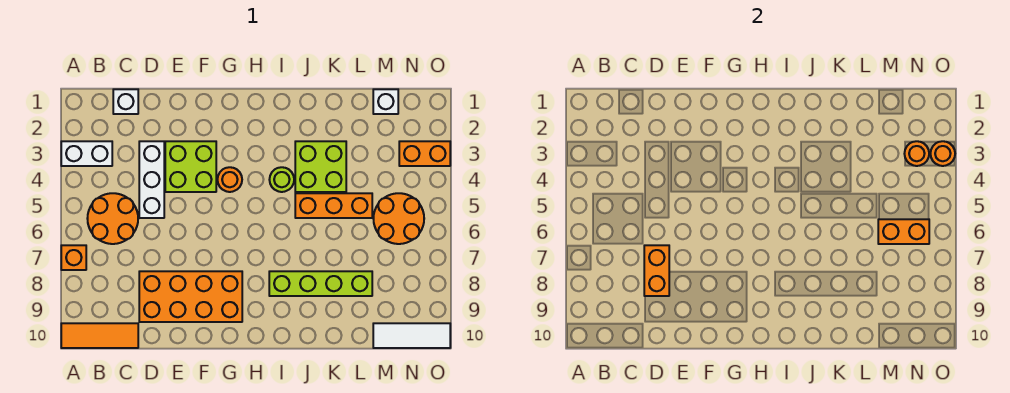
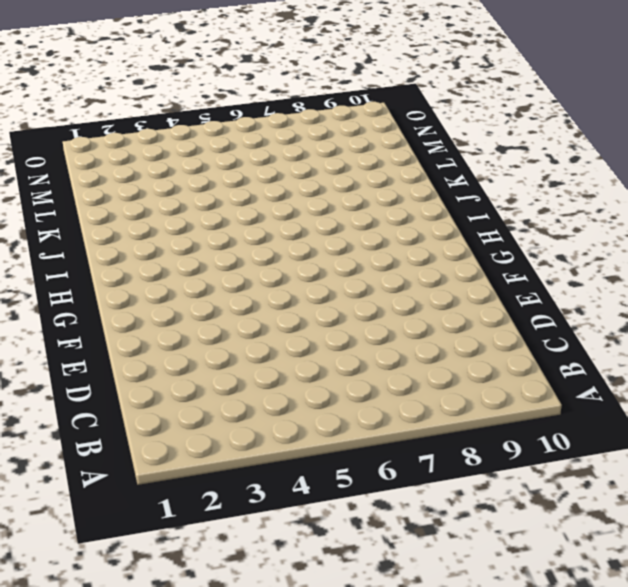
none -> white brick A3:B3 level 1
none -> orange brick A7 level 1
none -> orange tile A10:C10 level 1

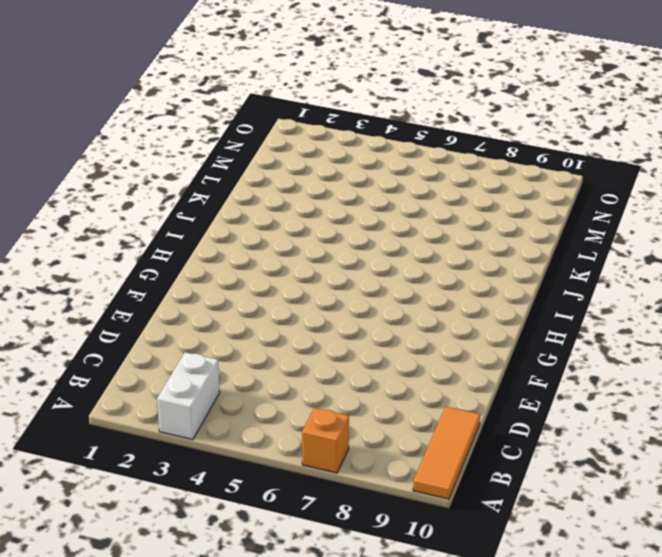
none -> orange round brick B5:C6 level 1
none -> white brick C1 level 1
none -> white brick D3:D5 level 1

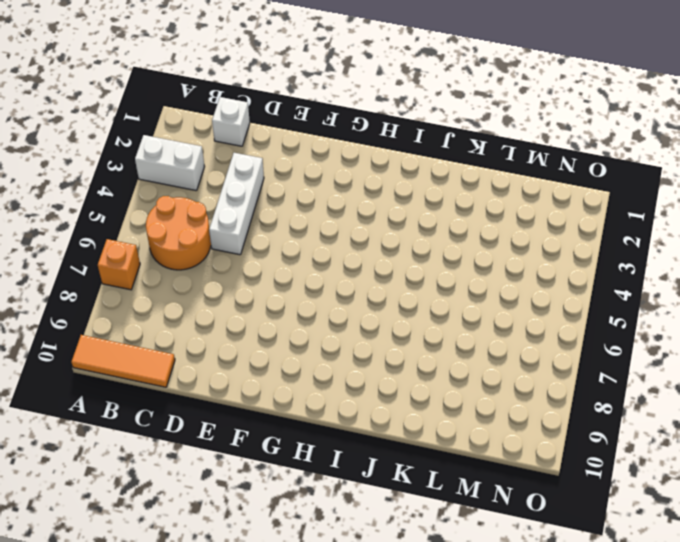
none -> orange brick D8:G9 level 1
none -> lime brick E3:F4 level 1
none -> orange round brick G4 level 1

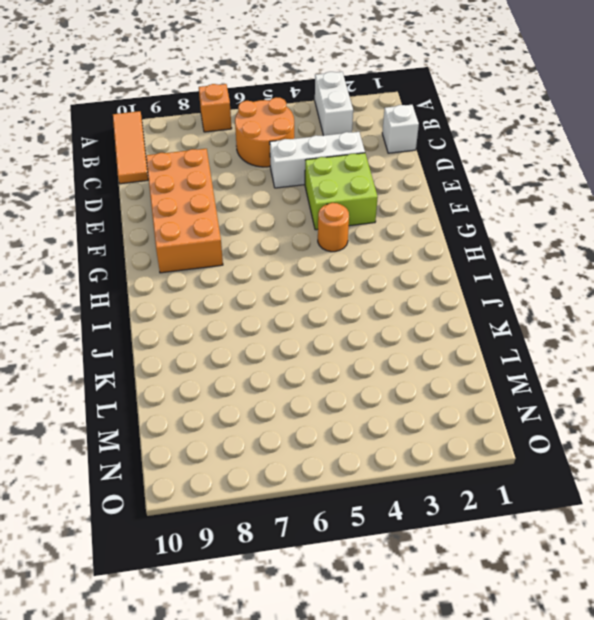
none -> lime round brick I4 level 1
none -> lime brick I8:L8 level 1
none -> lime brick J3:K4 level 1

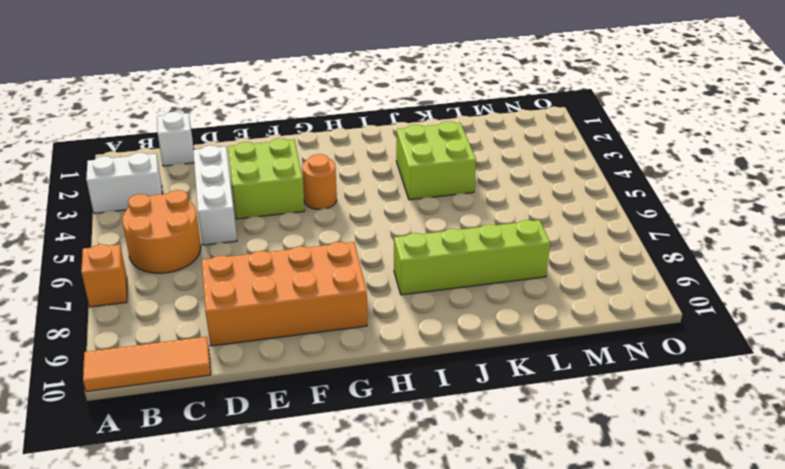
none -> lime round brick I4 level 1
none -> orange brick J5:L5 level 1
none -> white brick M1 level 1

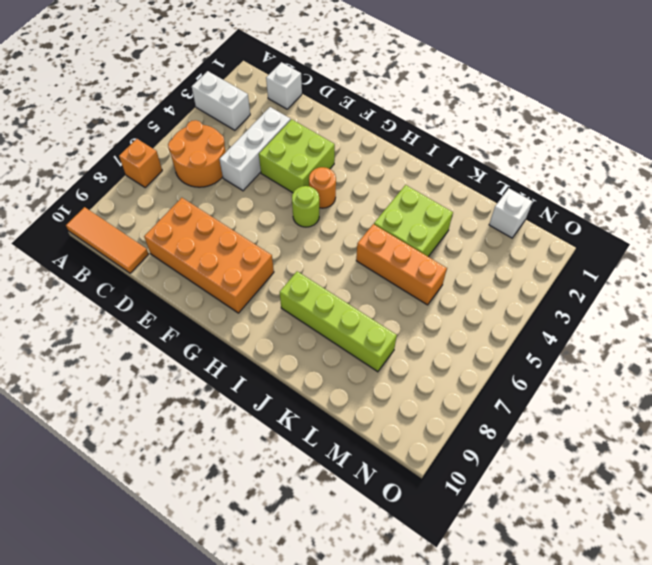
lime round brick G5 level 1 -> lime round brick I4 level 1
none -> orange round brick M5:N6 level 1
none -> white tile M10:O10 level 1
none -> orange brick N3:O3 level 1

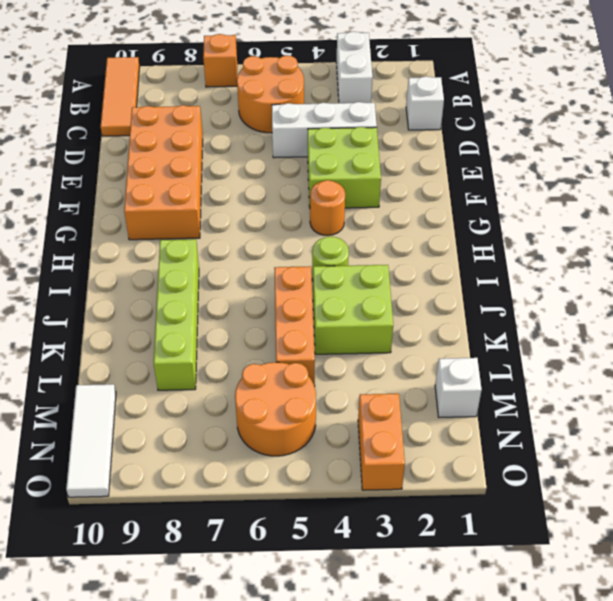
none -> orange brick D7:D8 level 2
none -> orange brick M6:N6 level 2
none -> orange round brick N3 level 2

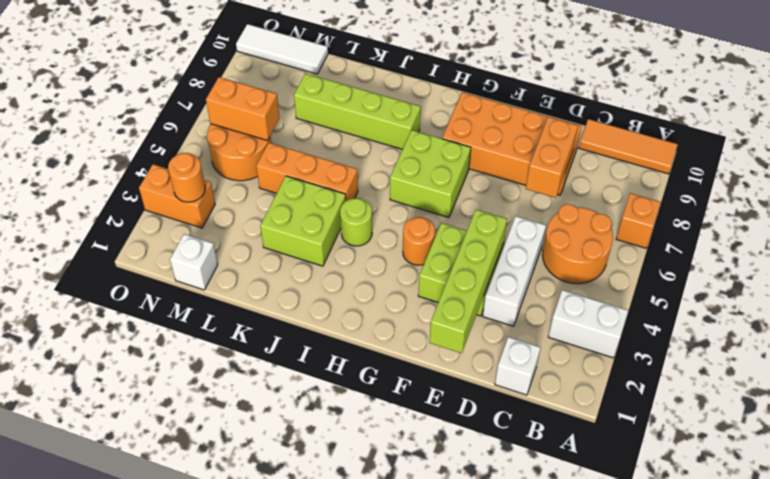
lime brick E1:E4 level 2 -> none
lime brick G6:H7 level 1 -> none
none -> orange round brick O3 level 2

